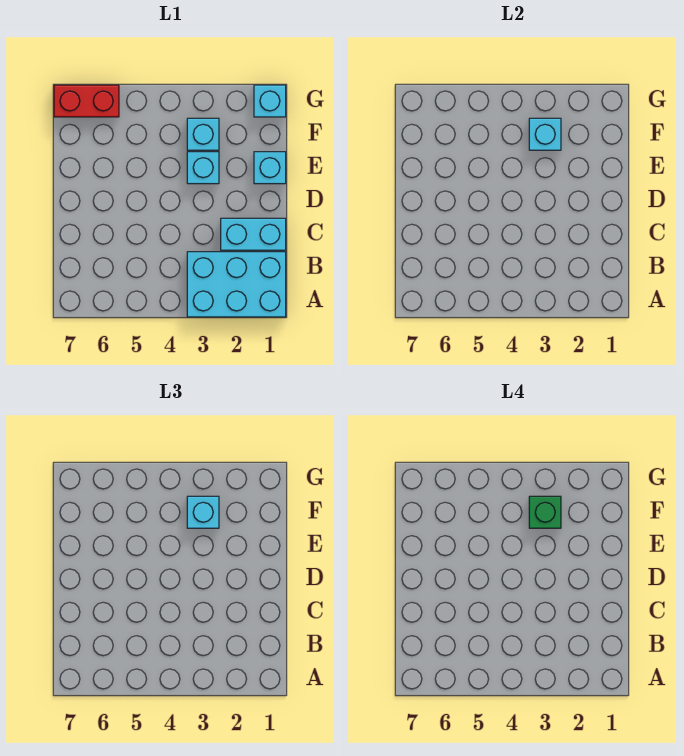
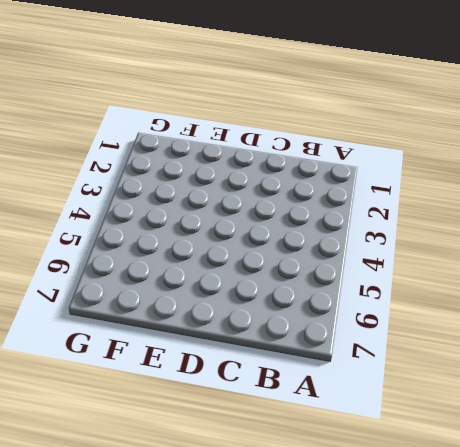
none -> cyan brick A1:B3 level 1
none -> cyan brick C1:C2 level 1

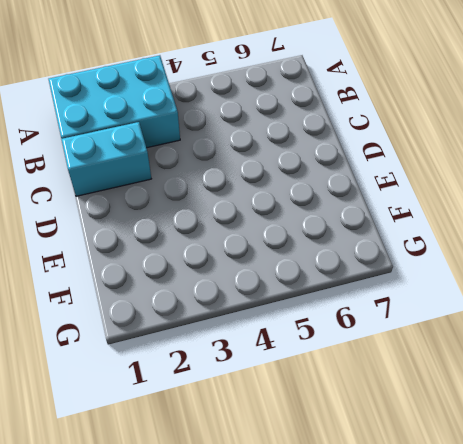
none -> cyan brick E1 level 1
none -> cyan brick E3 level 1

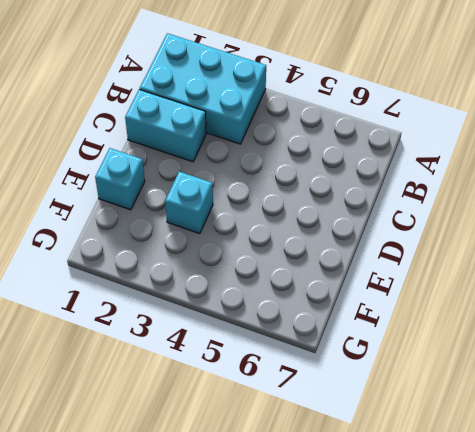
none -> cyan brick F3 level 1
none -> cyan brick G1 level 1

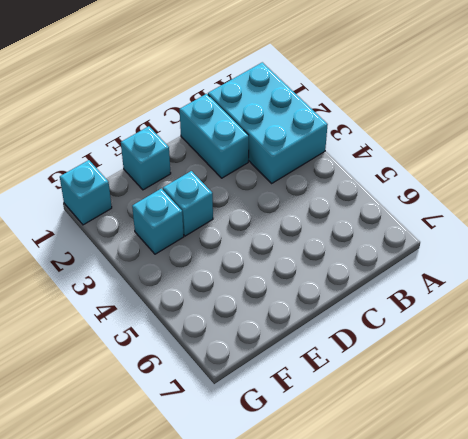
none -> red brick G6:G7 level 1
none -> cyan brick F3 level 2

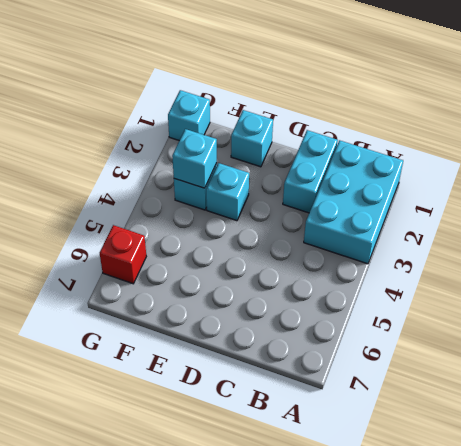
red brick G6 level 1 -> red brick G6:G7 level 1
none -> cyan brick F3 level 3
none -> green brick F3 level 4

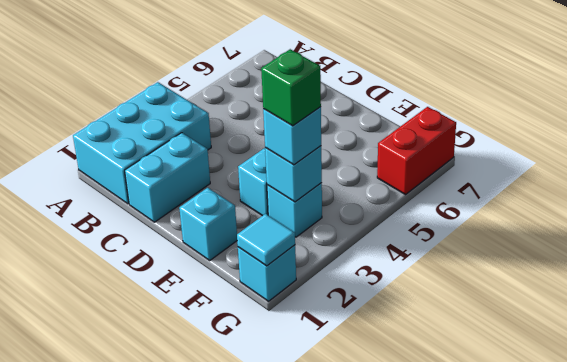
cyan tile G1 level 2 -> none

